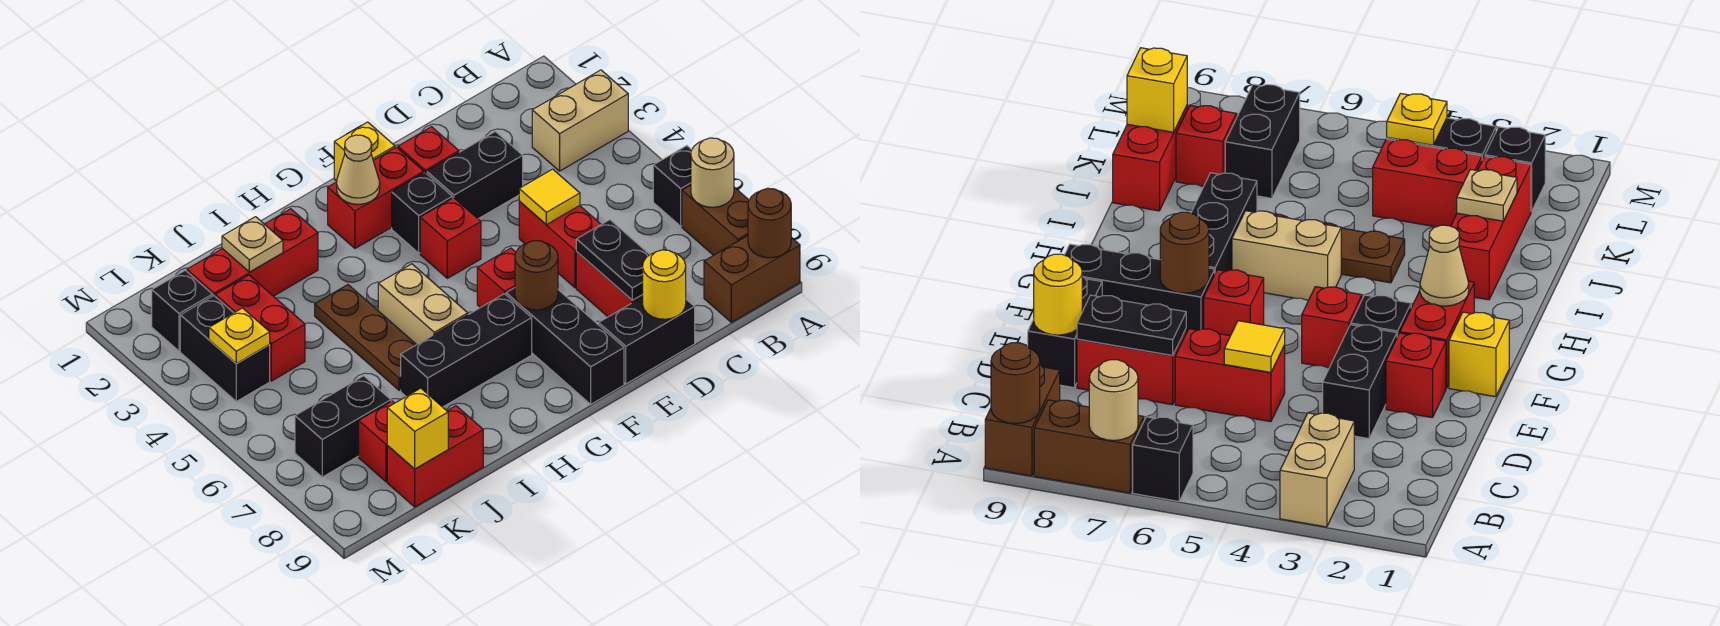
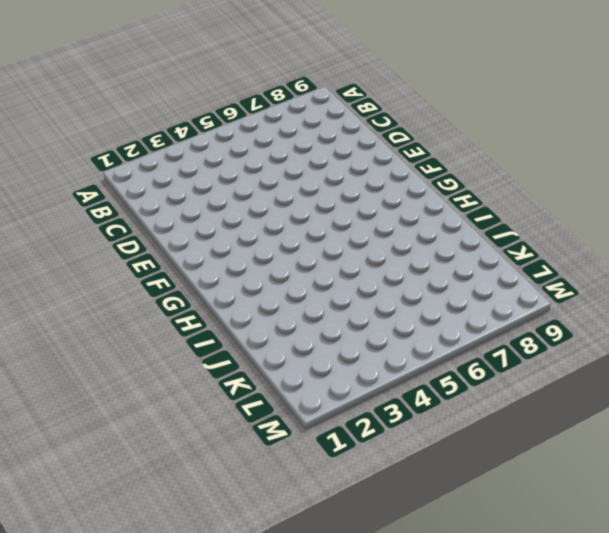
none -> tan brick A3:B3 level 1
none -> black brick A6 level 1
none -> brown brick A7:A8 level 1
none -> brown brick A9:B9 level 1

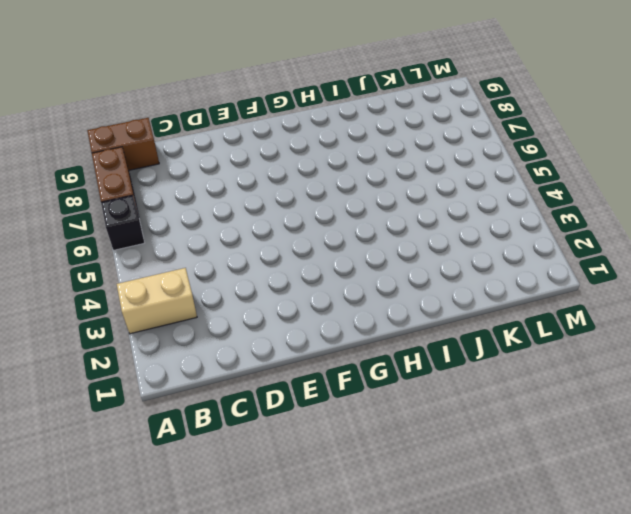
none -> black brick D3:E3 level 1
none -> red brick D5:D6 level 1
none -> red brick D7:D8 level 1
none -> black brick D9:E9 level 1

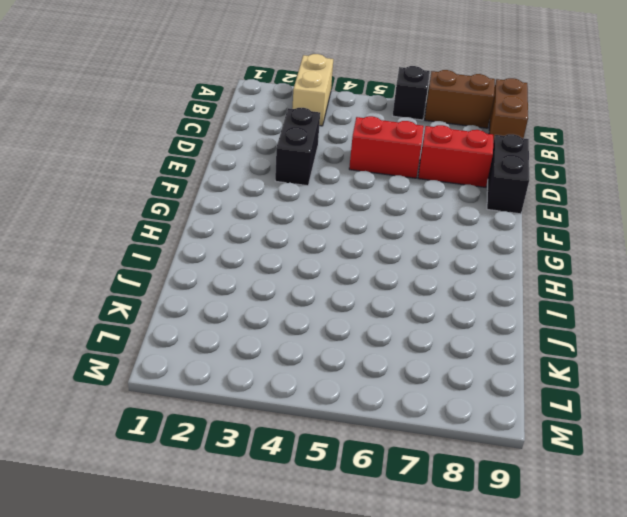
none -> red brick E2 level 1
none -> yellow brick F1 level 1
none -> red brick F2:G2 level 1
none -> black brick F3 level 1

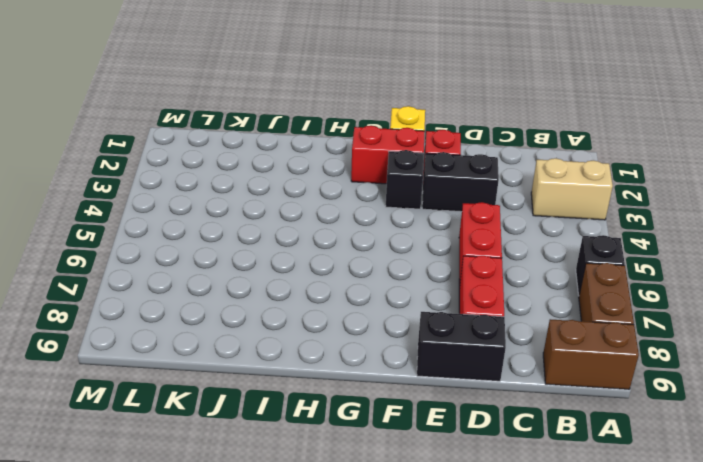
none -> red brick F4 level 1
none -> red brick F6 level 1
none -> black brick F7:F9 level 1
none -> black brick G7:I7 level 1

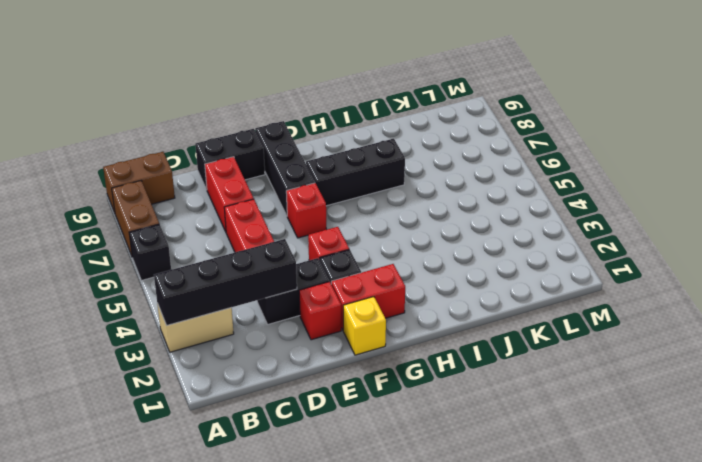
black brick A3:D3 level 2 -> none
none -> tan brick H5:H6 level 1
none -> red brick I2:K2 level 1
none -> brown plate I4:I6 level 1
none -> red brick J9:K9 level 1

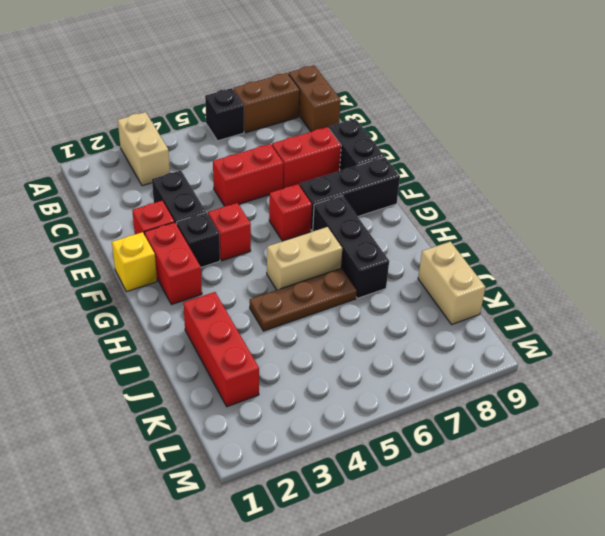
tan brick J9:K9 level 1 -> red brick J9:K9 level 1
none -> red brick K3:K4 level 1
none -> black brick K7:L7 level 1
none -> red brick K8 level 1
none -> black brick L2 level 1

